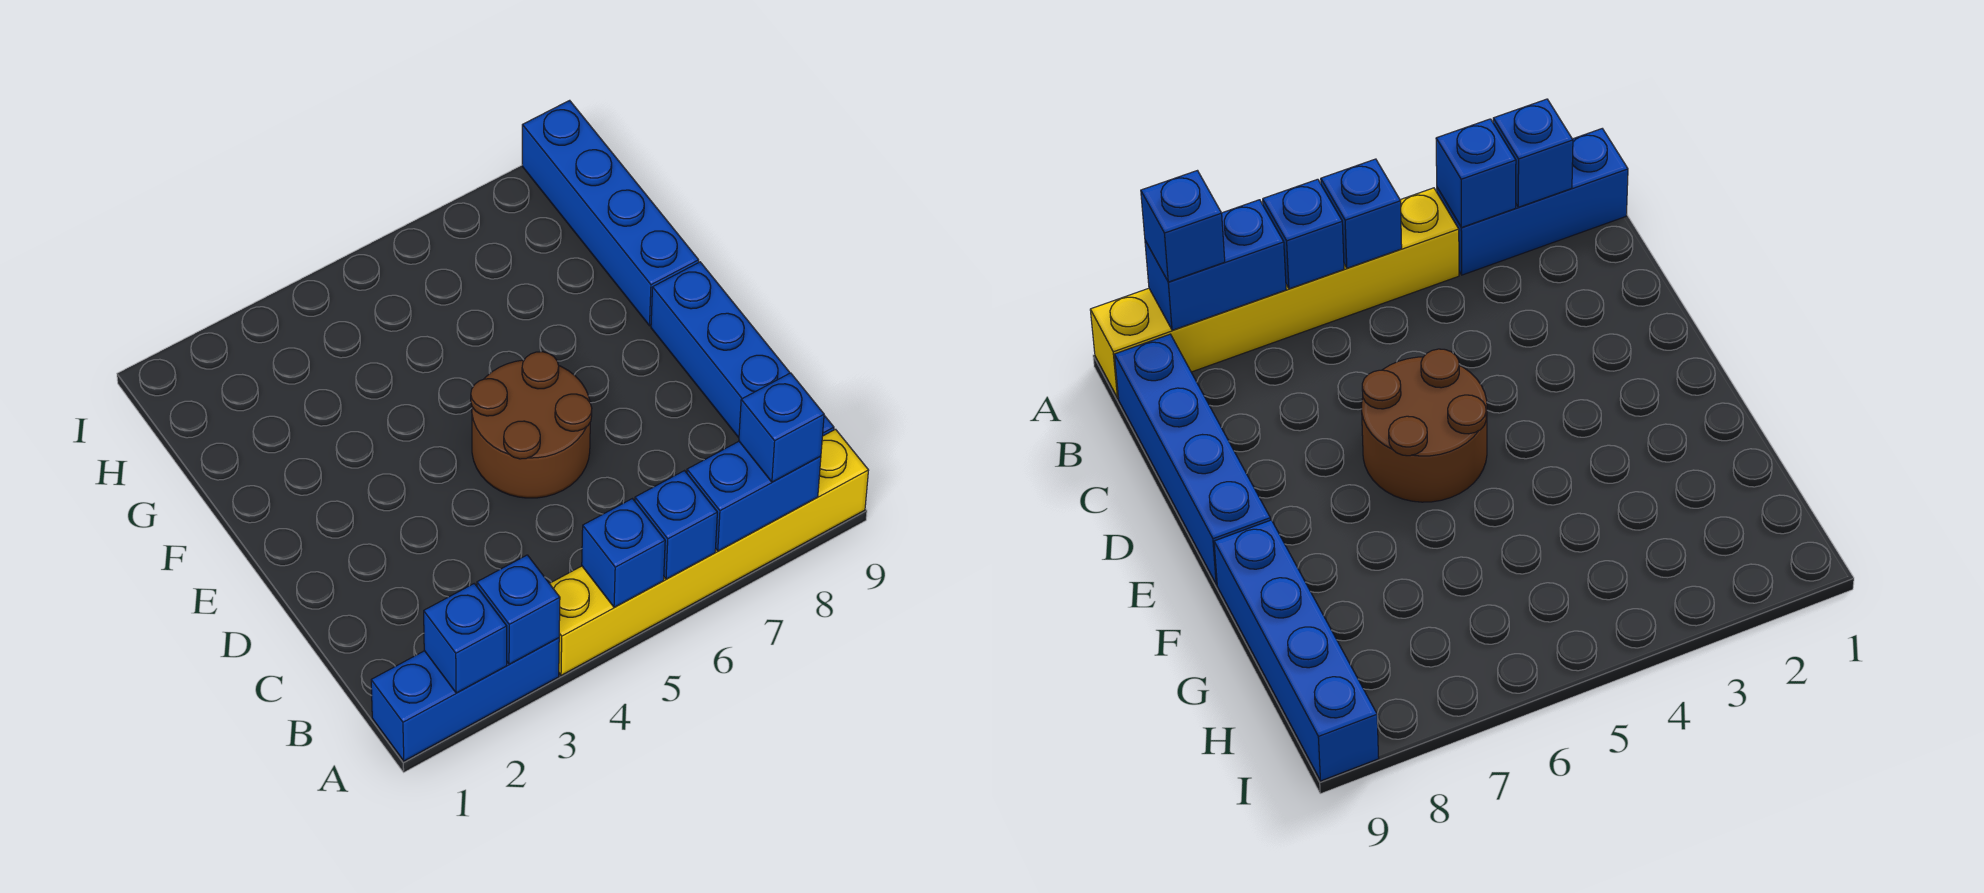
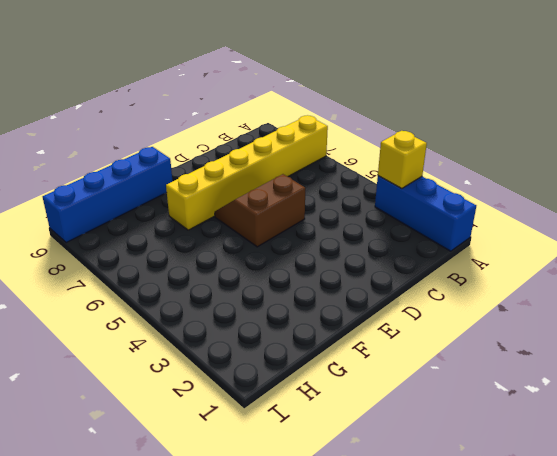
yellow brick A3 level 2 -> blue brick A3 level 2
yellow brick A7:F7 level 1 -> yellow brick A4:A9 level 1
brown slope D5:E6 level 1 top 5 -> brown round brick D5:E6 level 1
none -> blue brick B9:E9 level 1
none -> blue brick A2 level 2

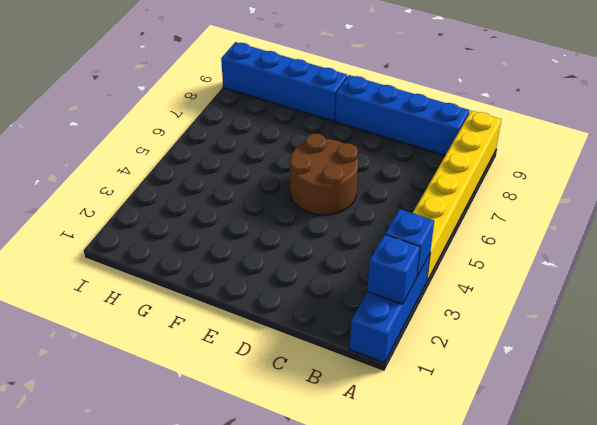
none -> blue brick A5 level 2
none -> blue brick A6 level 2

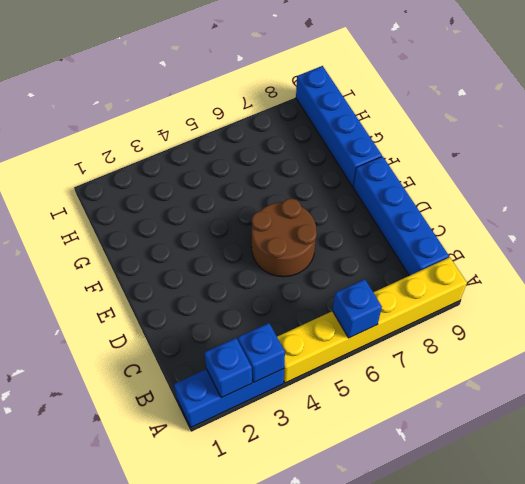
none -> blue brick A5 level 2
none -> blue brick A7:A8 level 2

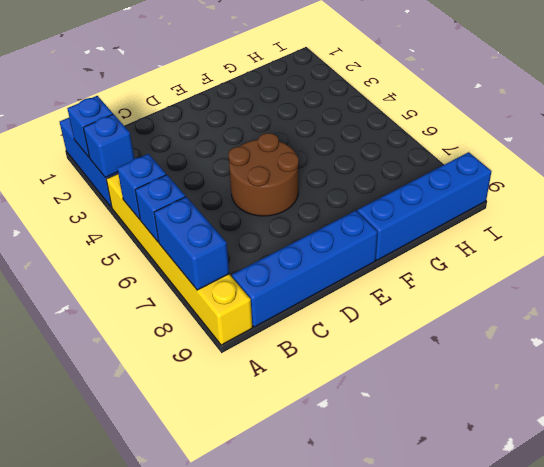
none -> blue brick A8 level 3

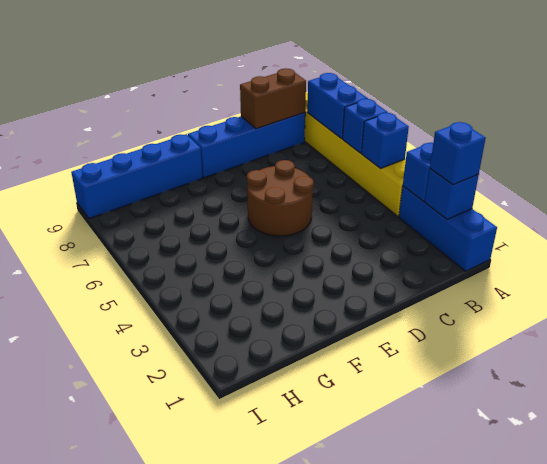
blue brick A2 level 3 -> blue brick A8 level 3
brown brick B9:C9 level 2 -> none

